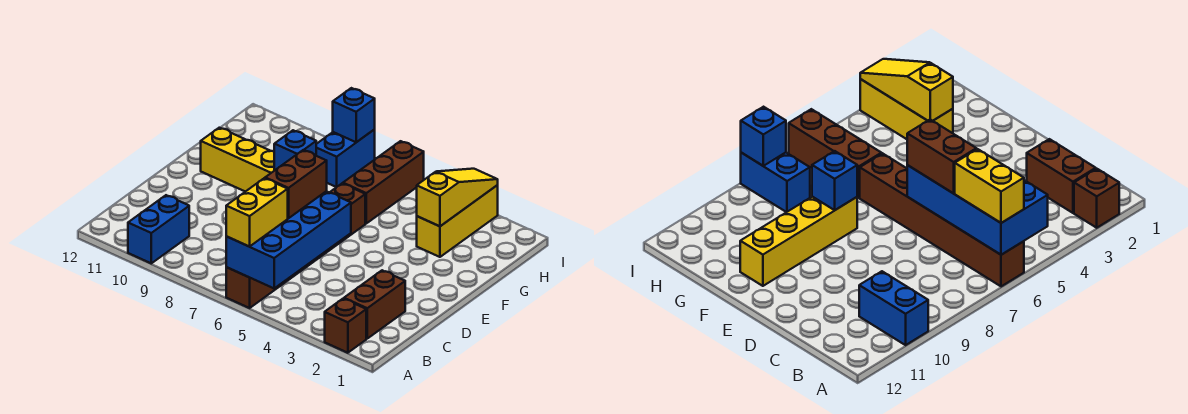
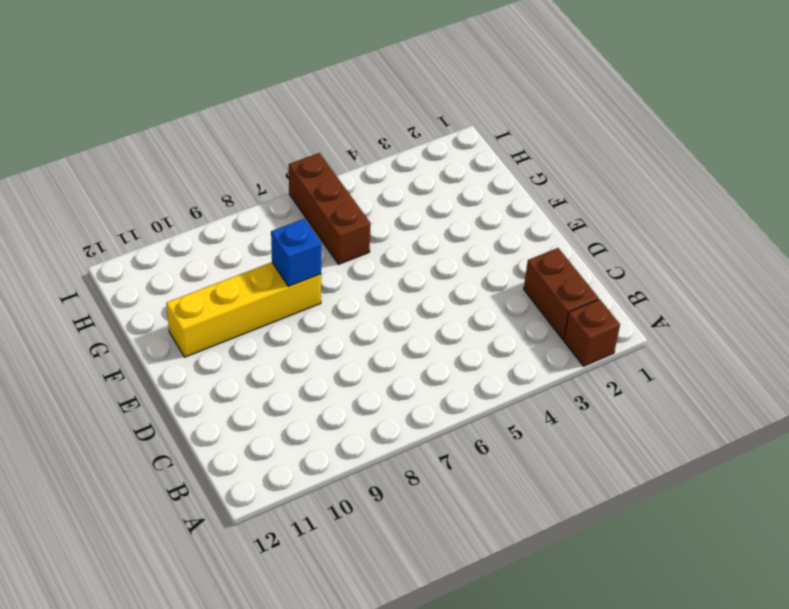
none -> brown brick A6:F6 level 1
none -> blue brick A10:B10 level 1
none -> yellow brick G3:I3 level 1

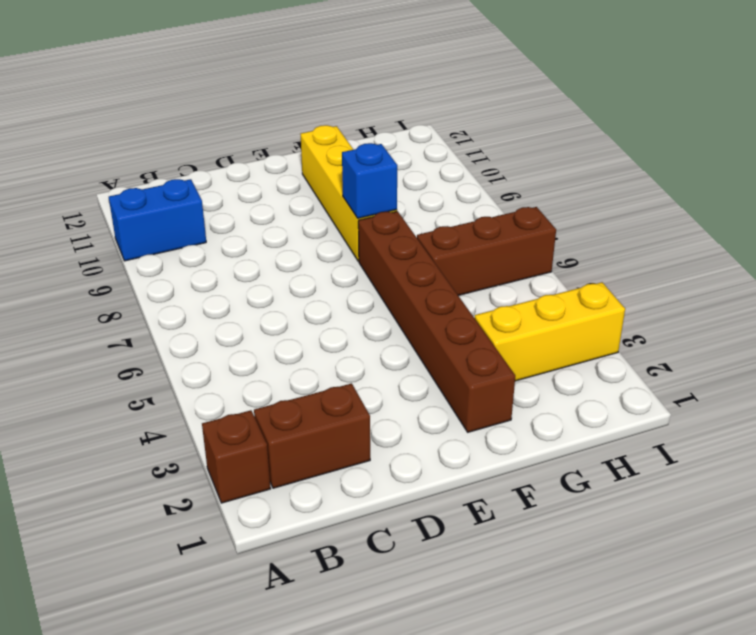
brown brick F2:F7 level 1 -> brown brick A6:F6 level 1
none -> blue brick H8:I8 level 1
none -> blue brick A5:D6 level 2
none -> yellow slope G3:I3 level 2 top G

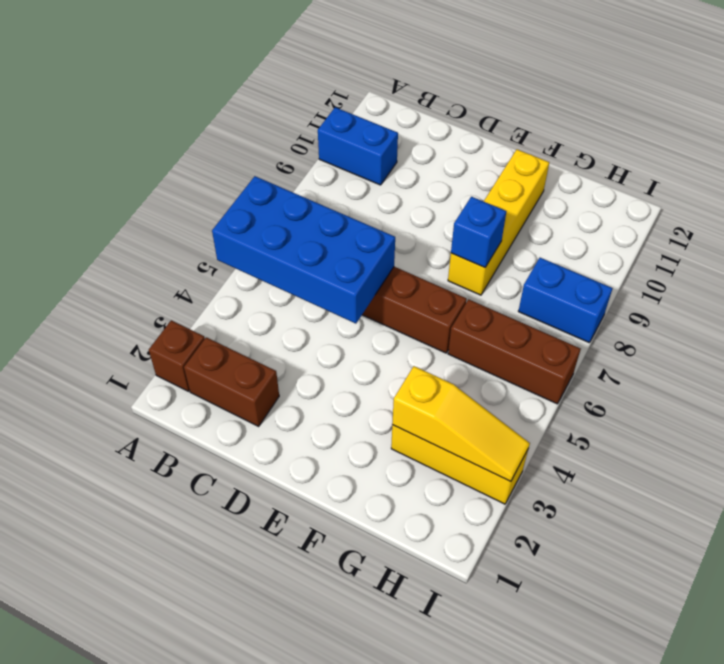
none -> blue brick I8 level 2
none -> yellow brick A6:B6 level 3
none -> brown brick C6:D6 level 3

